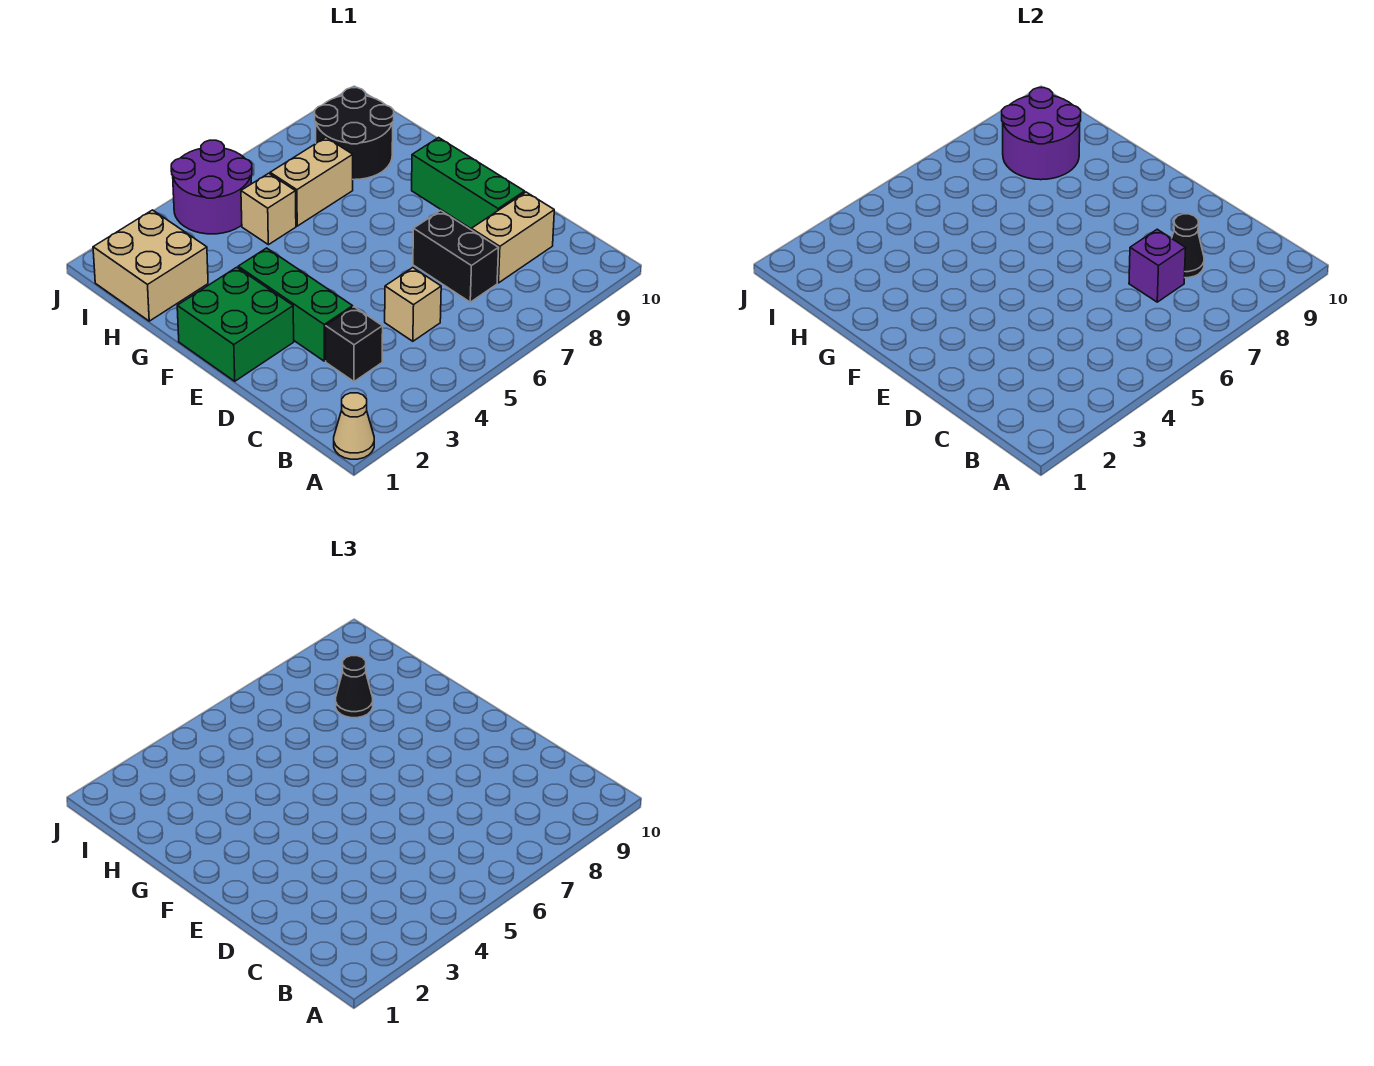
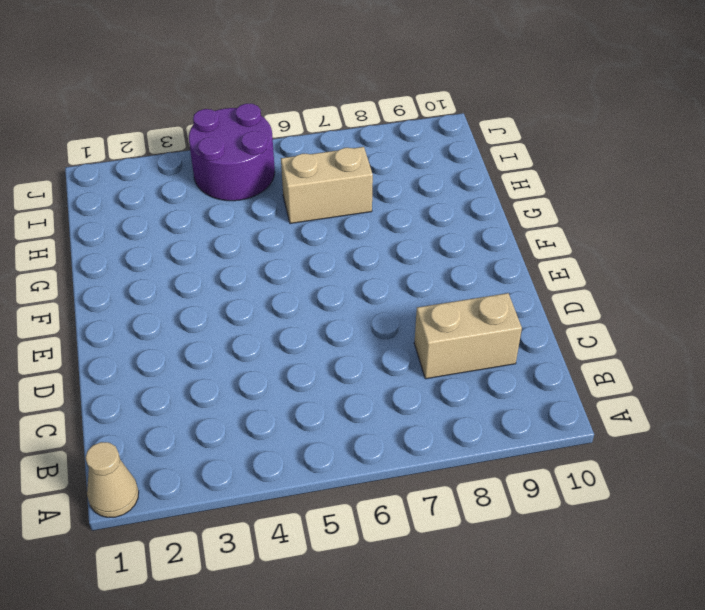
none -> black brick C3 level 1
none -> tan brick C5 level 1
none -> black brick C7:D7 level 1

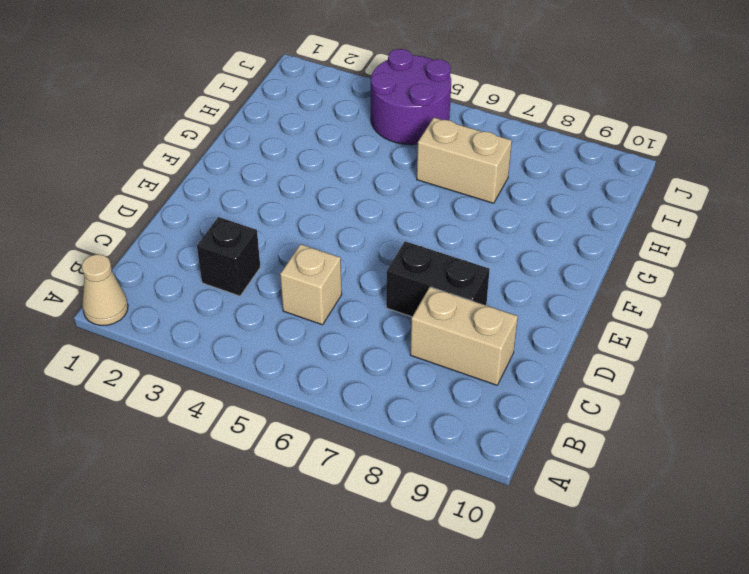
black brick D7:D8 level 1 -> black brick C7:D7 level 1
none -> green brick D3:F3 level 1
none -> green brick D9:F9 level 1
none -> green brick E1:F2 level 1

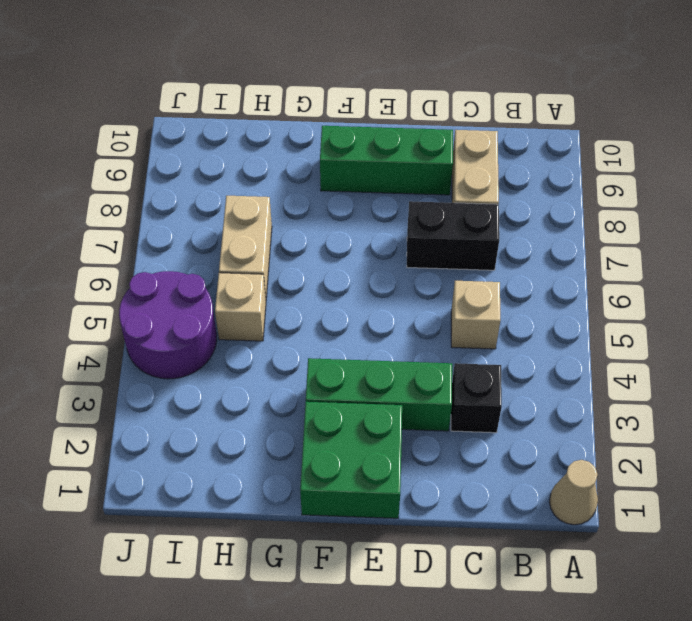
none -> tan brick H1:I2 level 1
none -> black round brick H8:I9 level 1
none -> purple brick C7 level 2

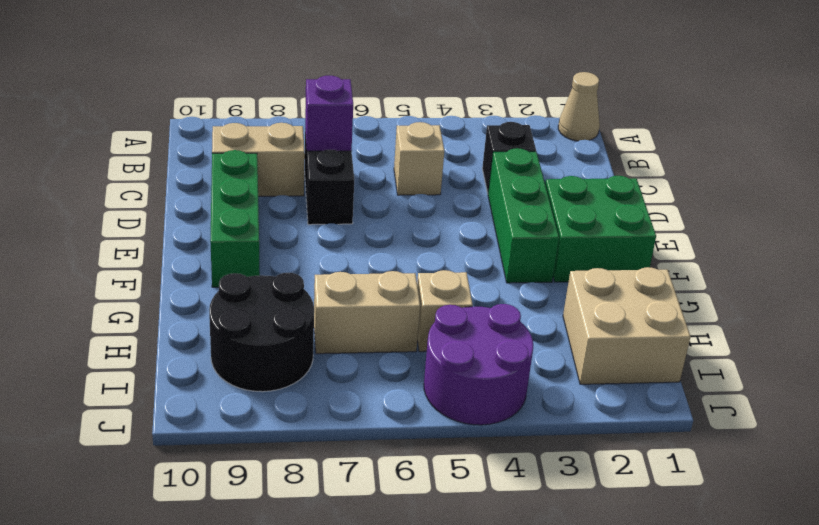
none -> black cone C8 level 2
none -> purple round brick H8:I9 level 2
none -> black cone H8 level 3

